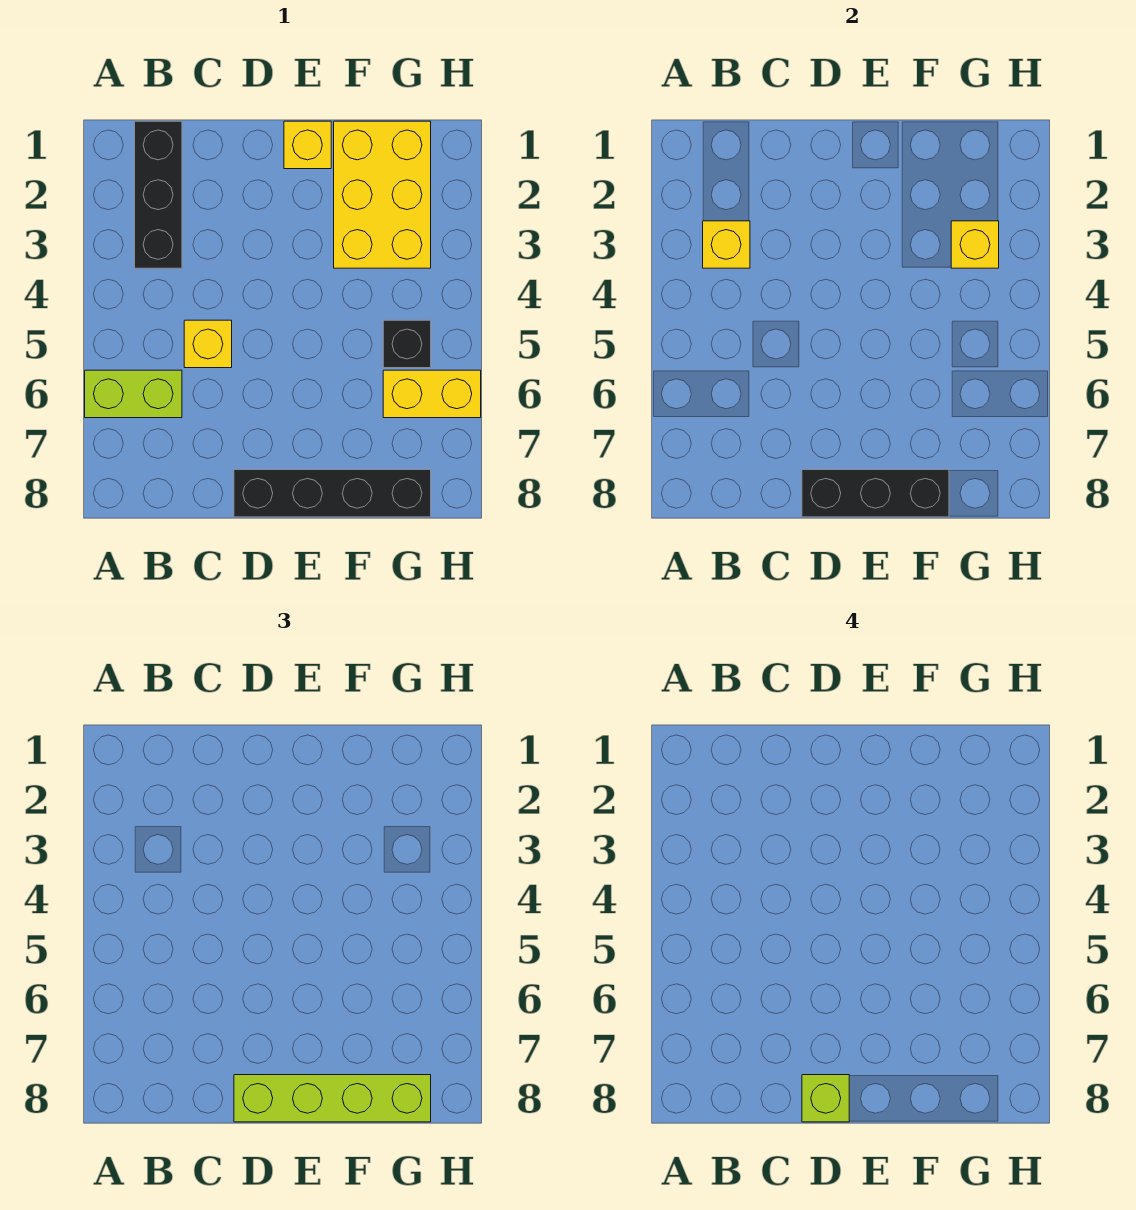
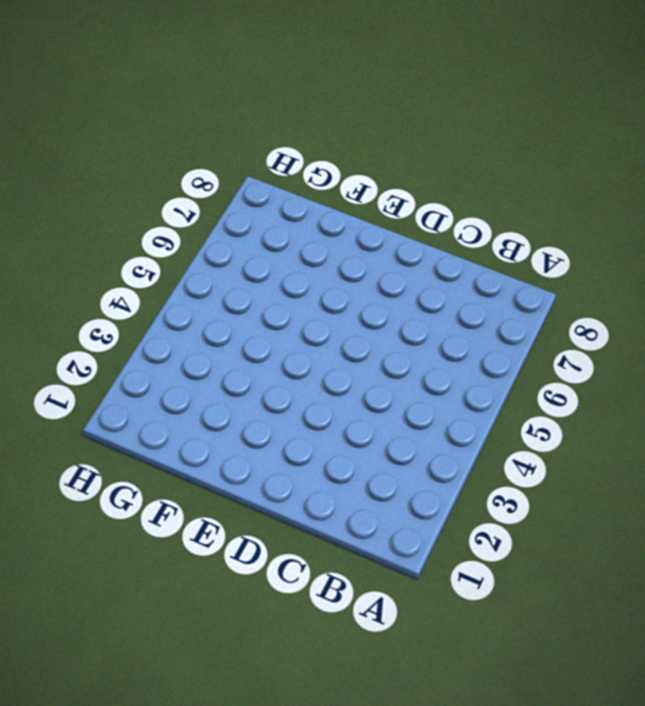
none -> lime brick A6:B6 level 1
none -> black brick B1:B3 level 1
none -> yellow brick C5 level 1

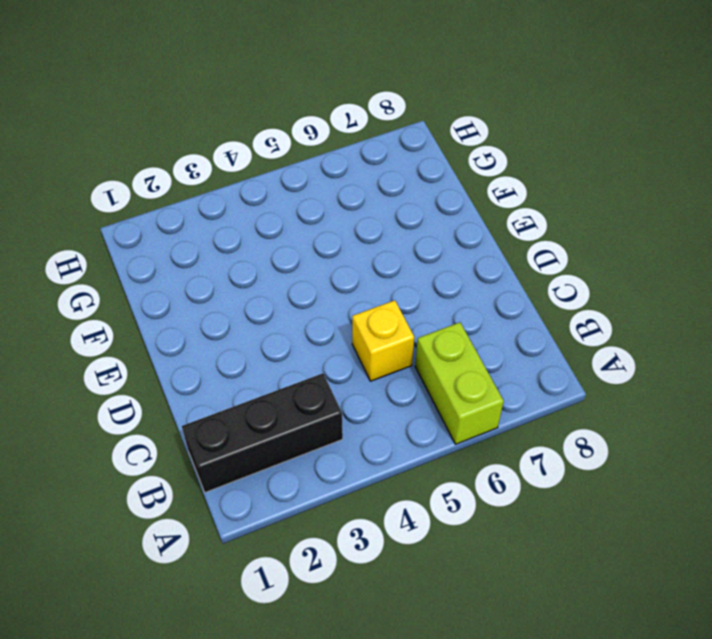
none -> black brick D8:G8 level 1
none -> yellow brick E1 level 1
none -> yellow brick F1:G3 level 1

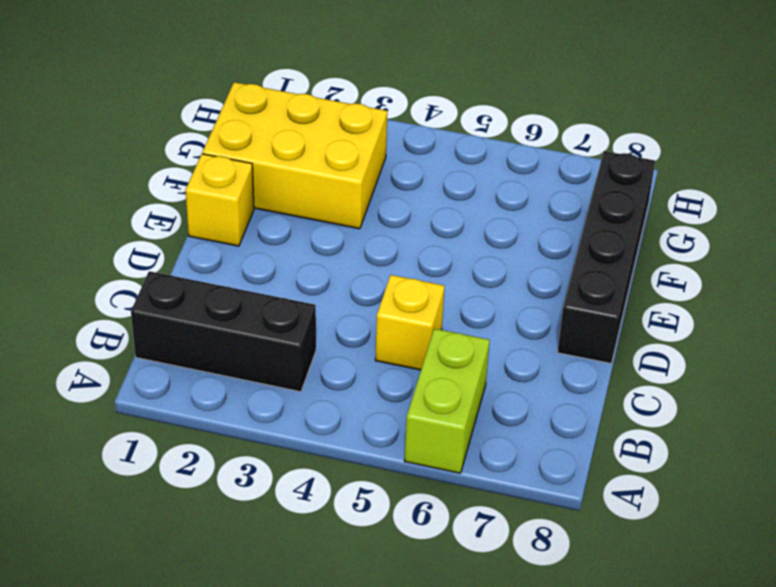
none -> black brick G5 level 1
none -> yellow brick G6:H6 level 1
none -> yellow brick B3 level 2

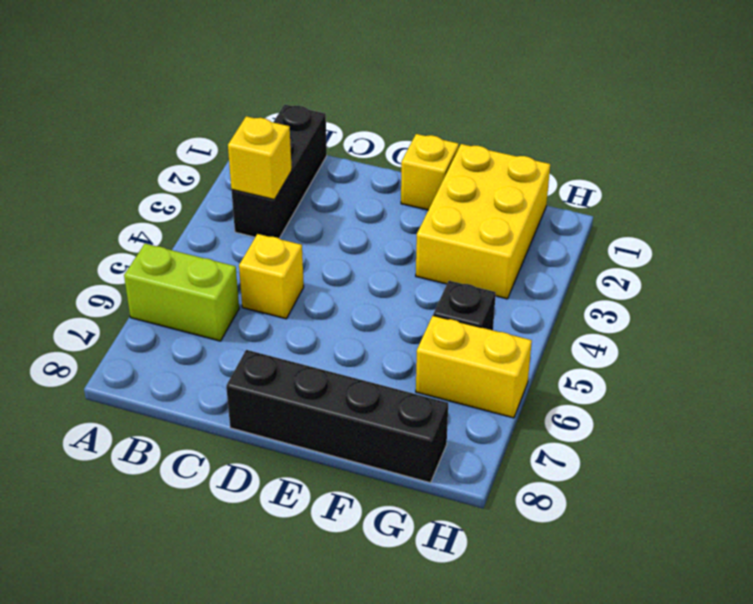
none -> black brick D8:F8 level 2
none -> yellow brick G3 level 2
none -> lime brick D8:G8 level 3

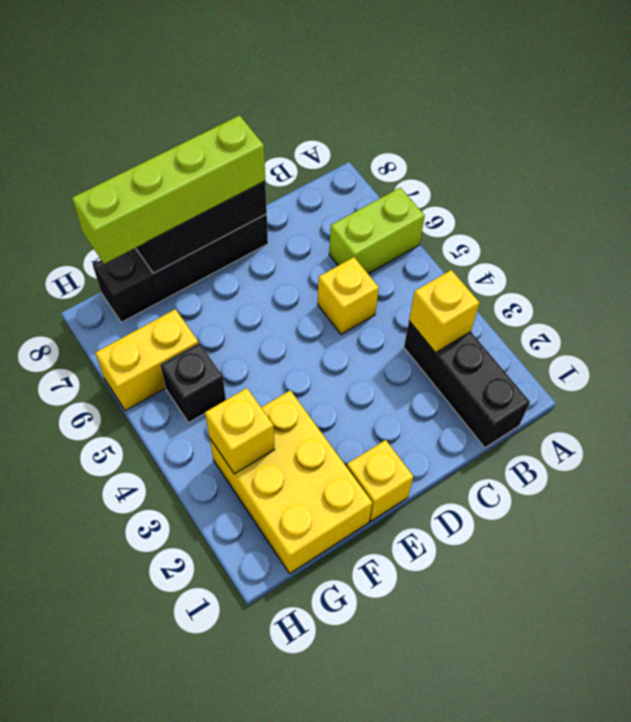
none -> lime brick D8 level 4

